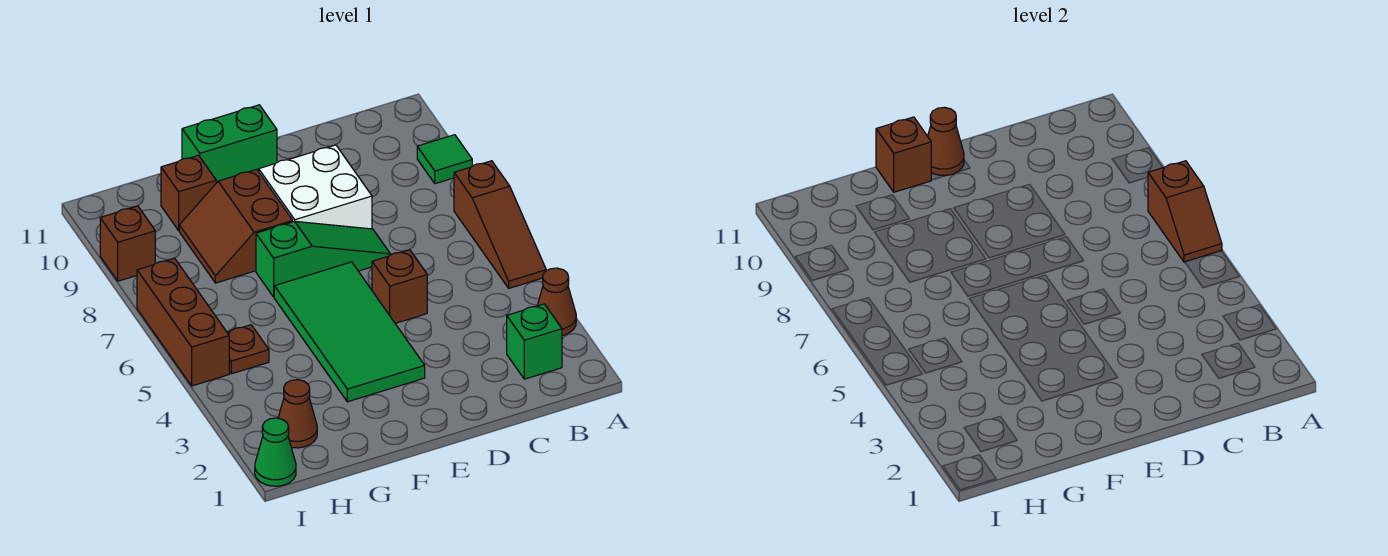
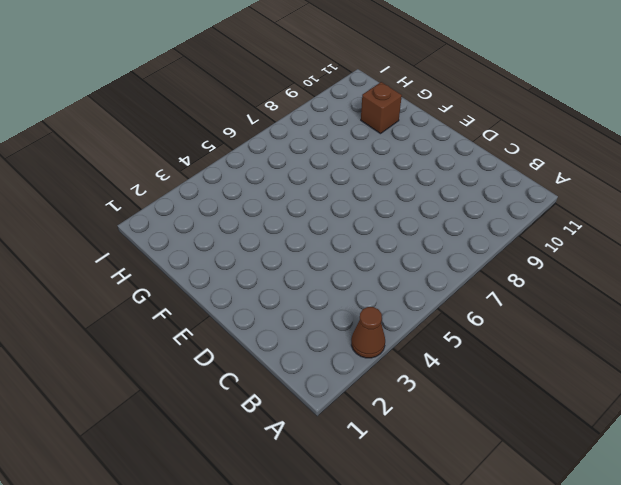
none -> brown slope A5:A7 level 1 top 7
none -> green tile A9 level 1
none -> green brick B2 level 1

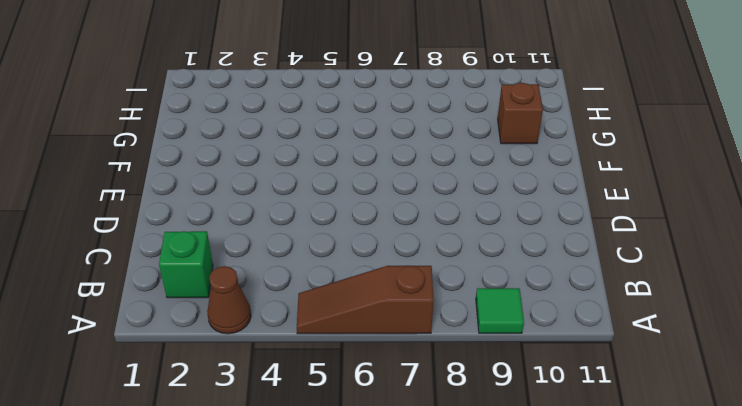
none -> brown brick D5 level 1
none -> green slope D7:F7 level 1 top F
none -> white brick D8:E9 level 1

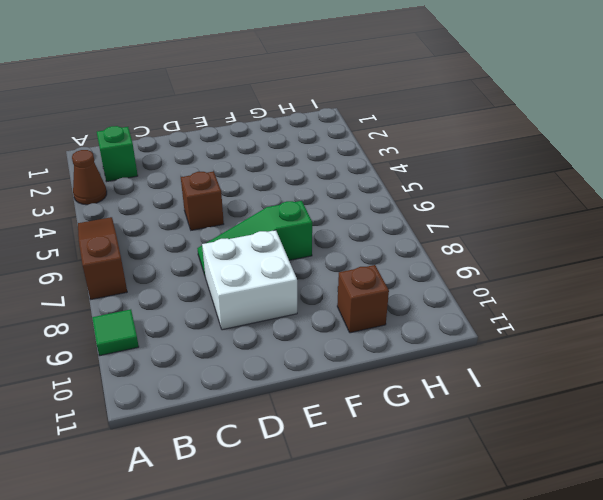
none -> green tile E3:F6 level 1
none -> green brick E11:F11 level 1
none -> brown slope F8:G9 level 1 top F

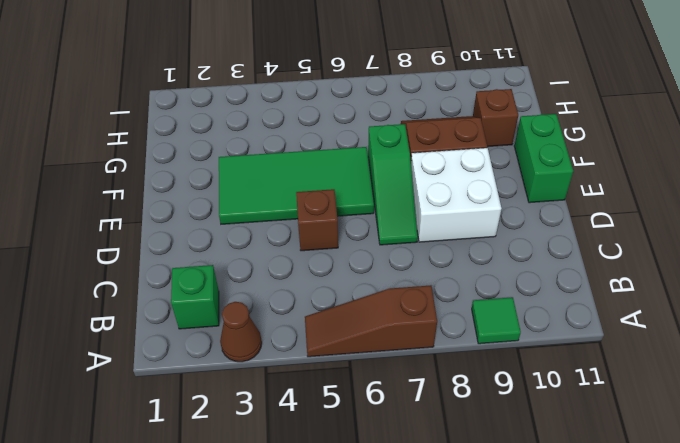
none -> brown cone H2 level 1
none -> brown plate H5 level 1
none -> green cone I1 level 1

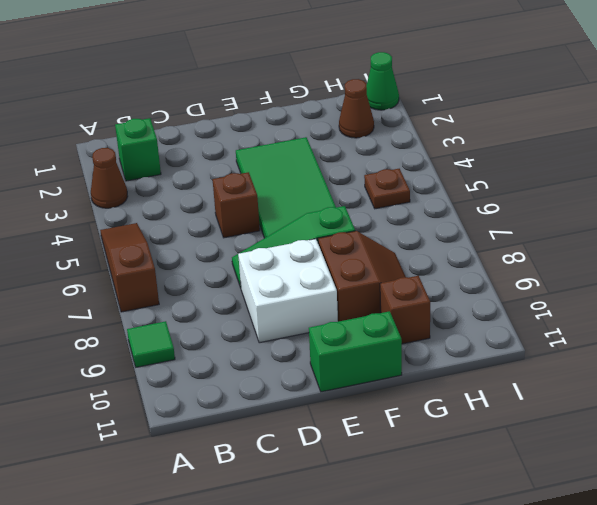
none -> brown brick I5:I7 level 1
none -> brown brick I9 level 1
none -> brown slope A6:A7 level 2 top 7

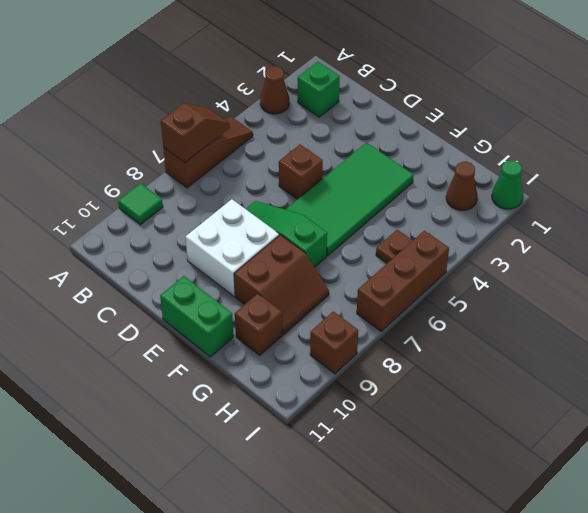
none -> brown cone E11 level 2
none -> brown brick F11 level 2

